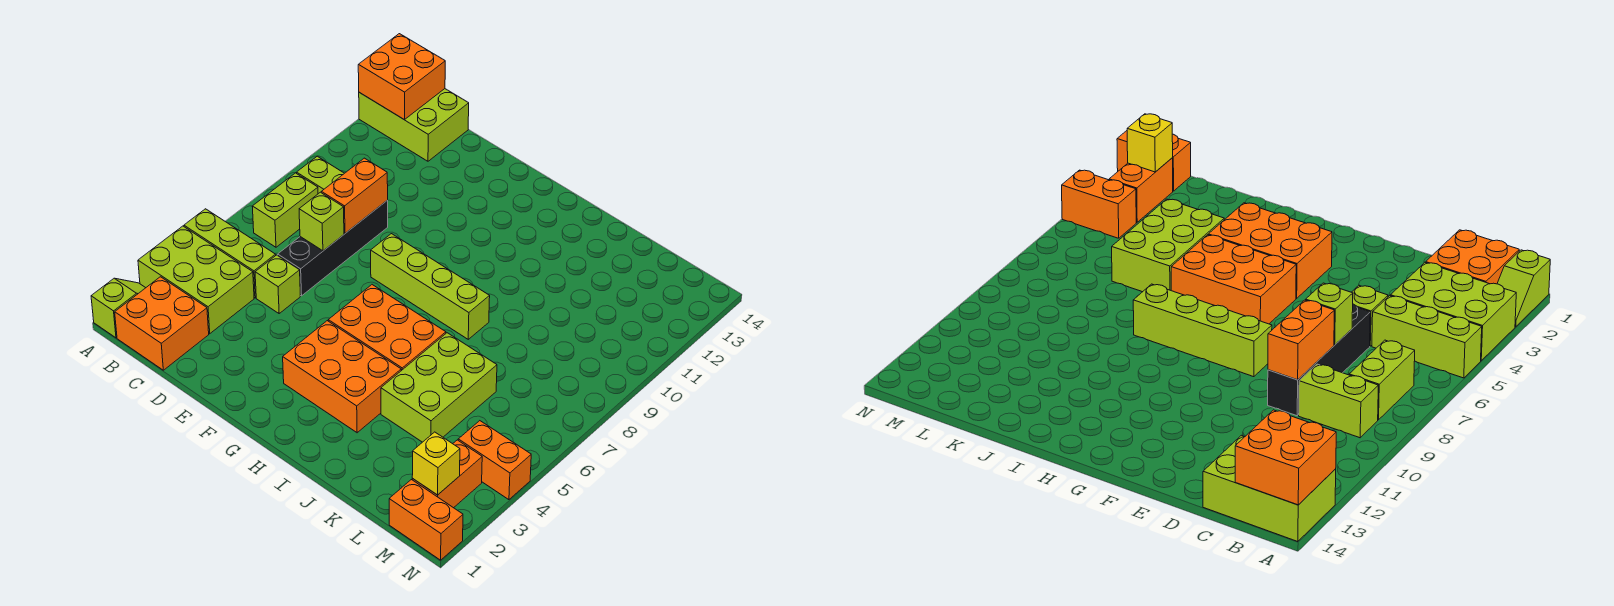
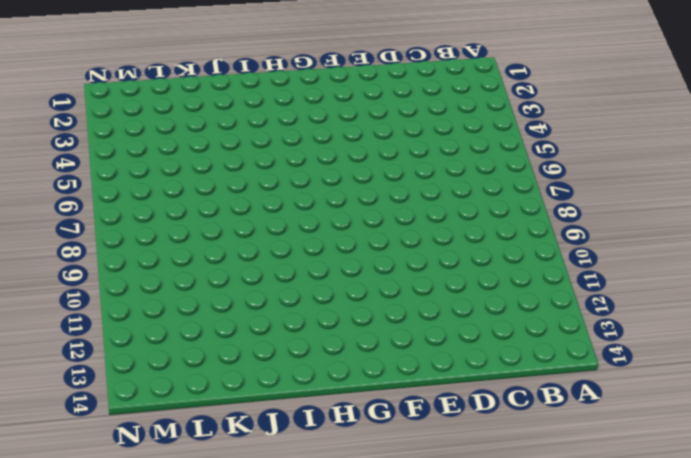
none -> lime slope A1:A2 level 1 top 1
none -> lime brick A3:C4 level 1
none -> lime brick A5:C5 level 1

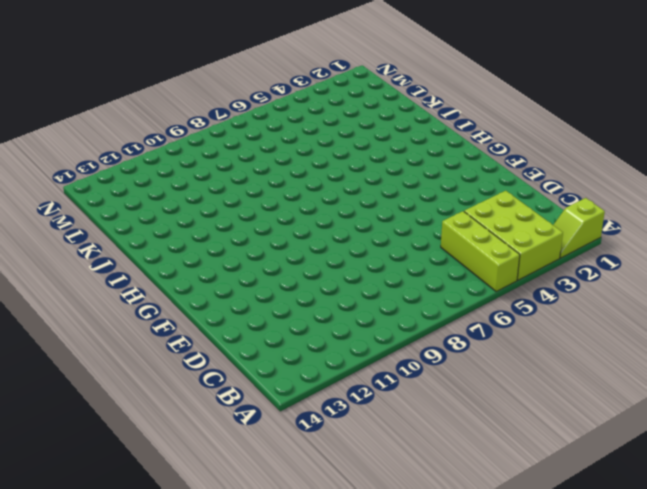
none -> lime brick A13:C14 level 1
none -> orange brick B1:C2 level 1
none -> lime brick B7:B8 level 1

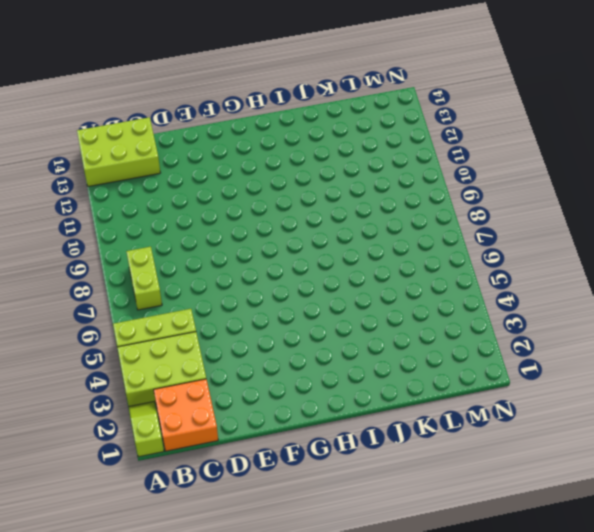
none -> lime brick B9:C9 level 1
none -> lime brick D5 level 1
none -> black brick D6:D9 level 1

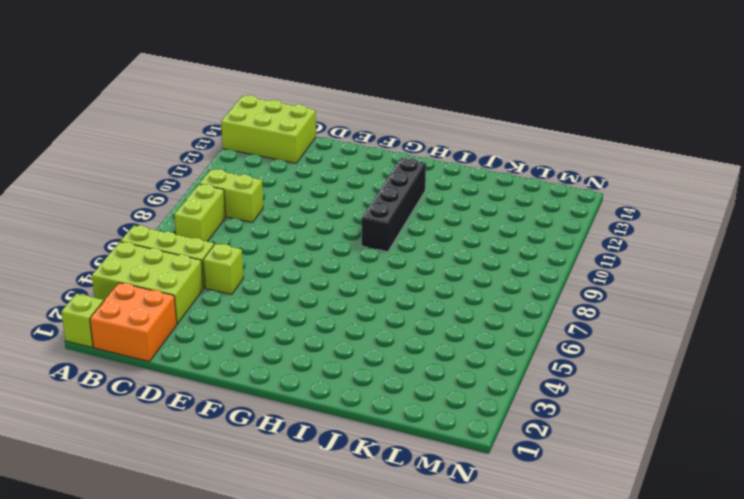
black brick H9:H12 level 1 -> black brick D6:D9 level 1
none -> lime brick F8:I8 level 1
none -> orange brick G3:I4 level 1
none -> orange brick G5:I6 level 1

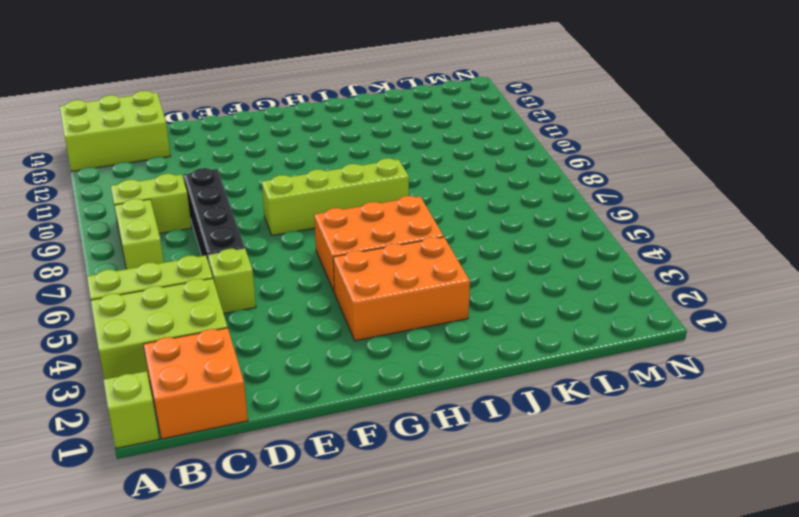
none -> lime brick J4:K6 level 1
none -> orange brick M1:N1 level 1
none -> orange brick M2:M3 level 1

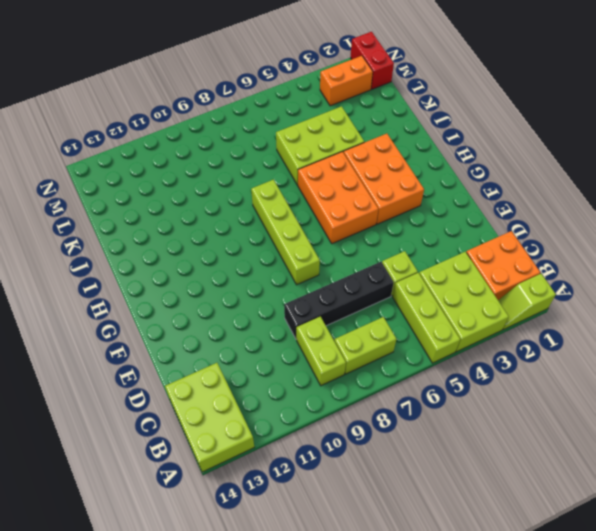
red brick M1:N1 level 1 -> orange brick M1:N1 level 1
none -> orange brick M4:N4 level 1
none -> orange brick A13:B14 level 2
none -> lime brick D7 level 2

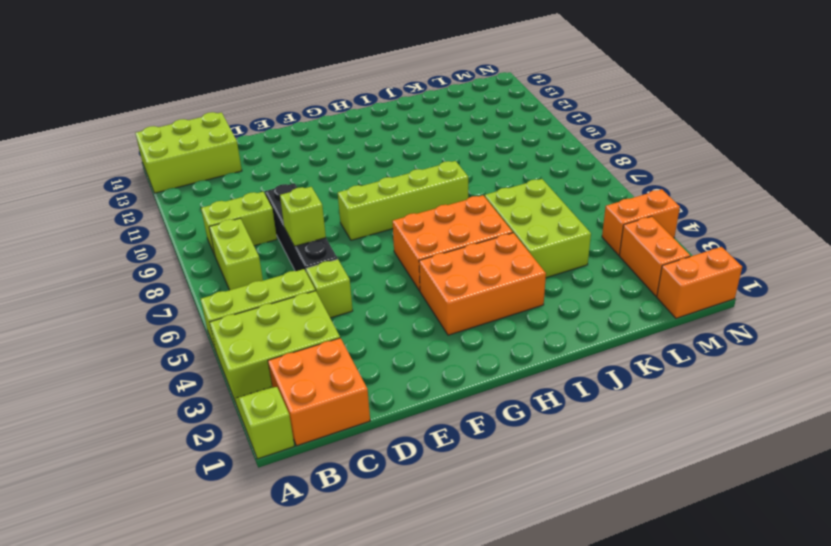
none -> orange brick A13:B14 level 2
none -> orange brick D8:D9 level 2
none -> yellow brick M2 level 2

